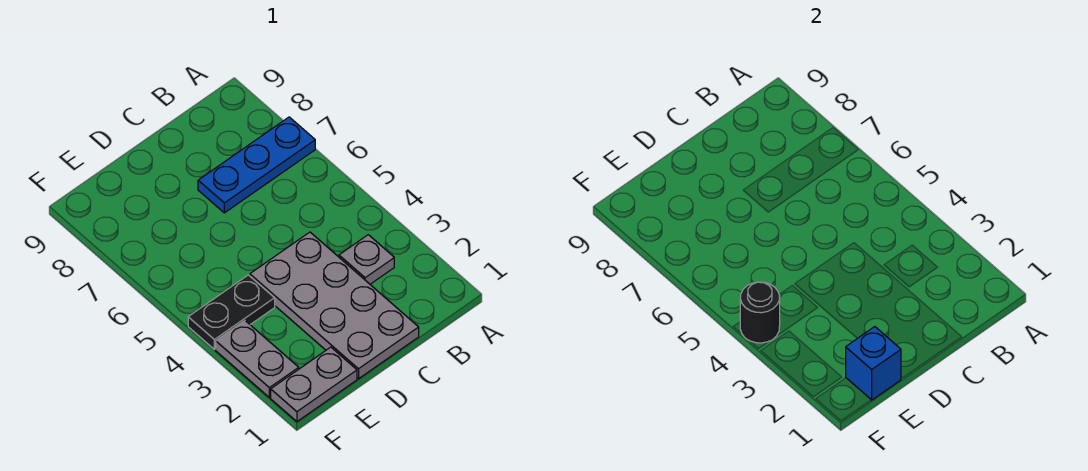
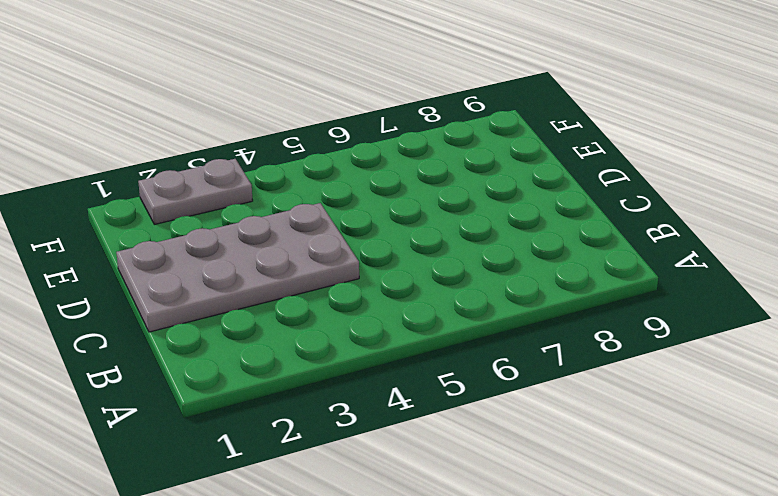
none -> blue plate A7:C7 level 1
none -> grey plate B3 level 1

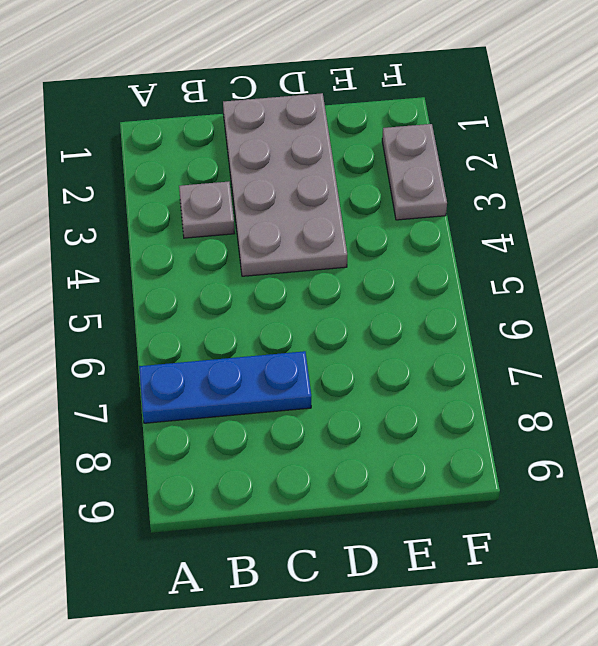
none -> grey plate E1:F1 level 1
none -> black plate E4:F4 level 1

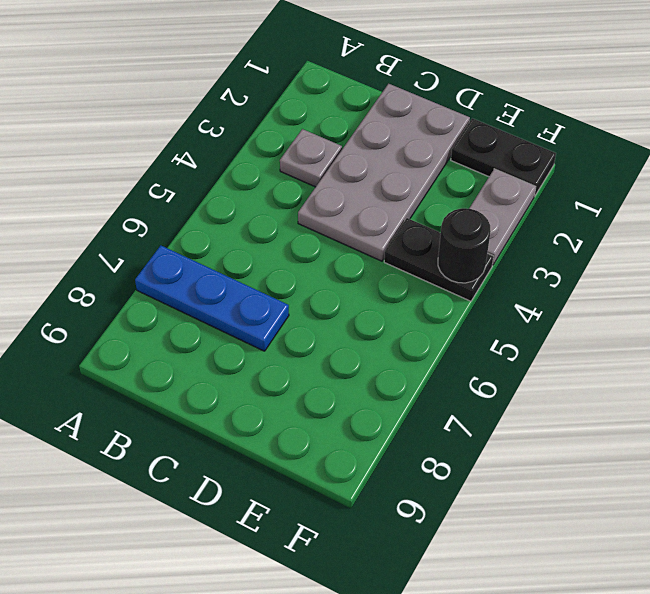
black plate E1:F1 level 1 -> grey plate E1:F1 level 1
none -> blue brick E1 level 2

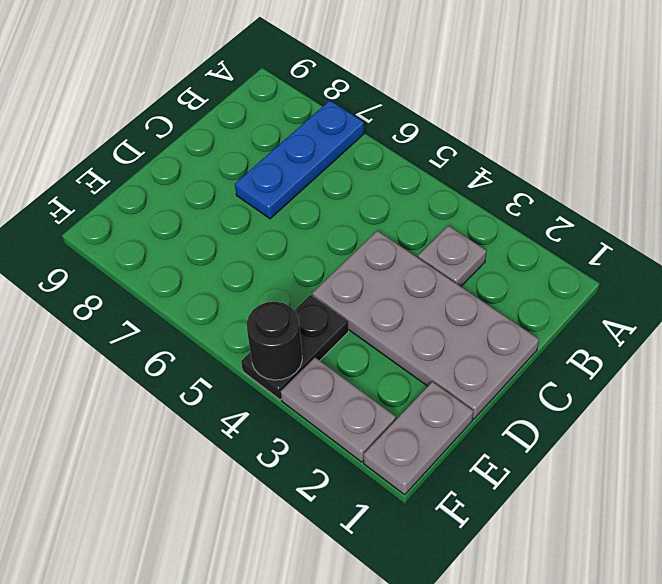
none -> blue brick E1 level 2

